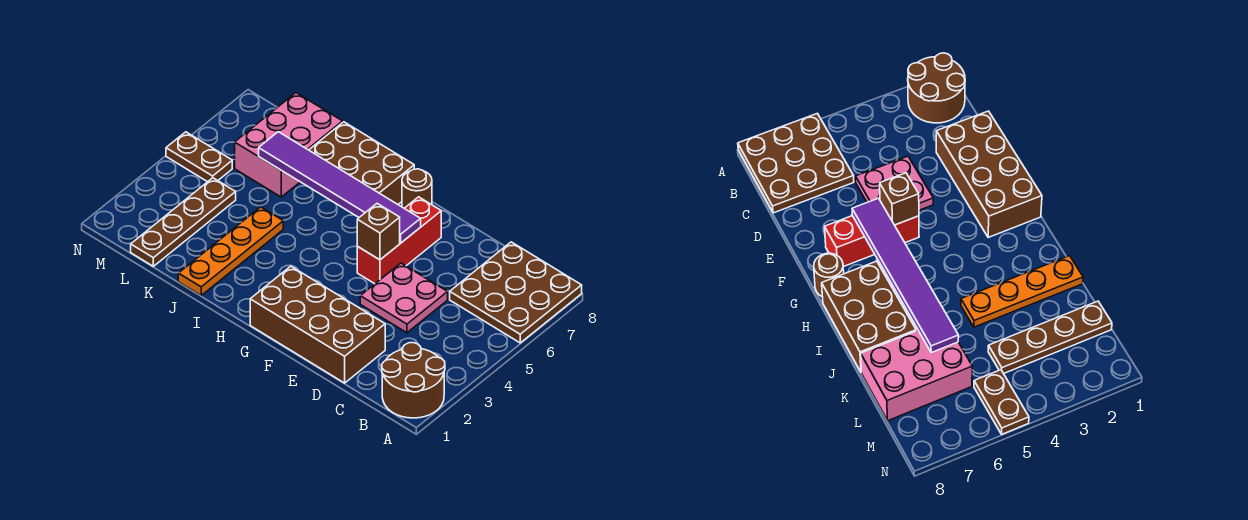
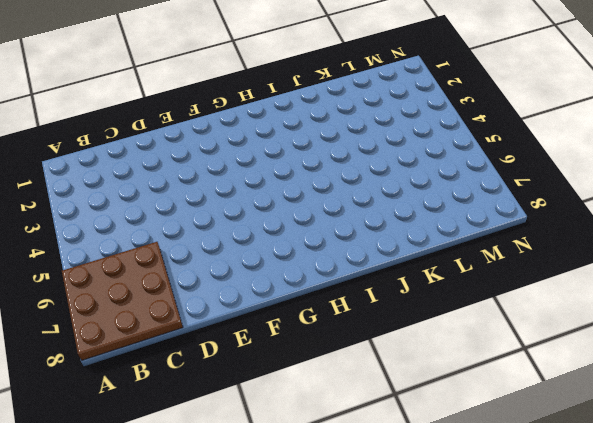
none -> brown round brick A1:B2 level 1
none -> brown brick D1:G2 level 1
none -> pink plate D4:E5 level 1

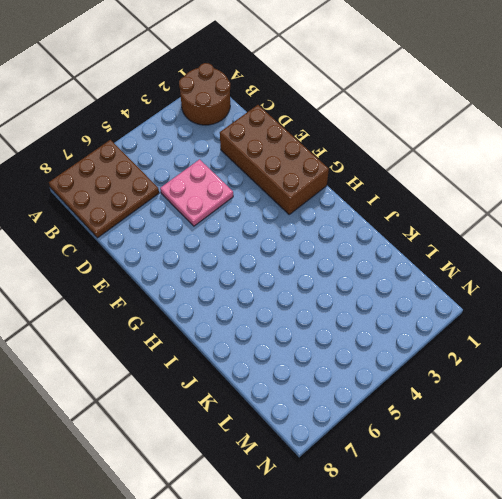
none -> red brick F5:F7 level 1
none -> brown round brick G8 level 1
none -> brown brick H7:J8 level 1

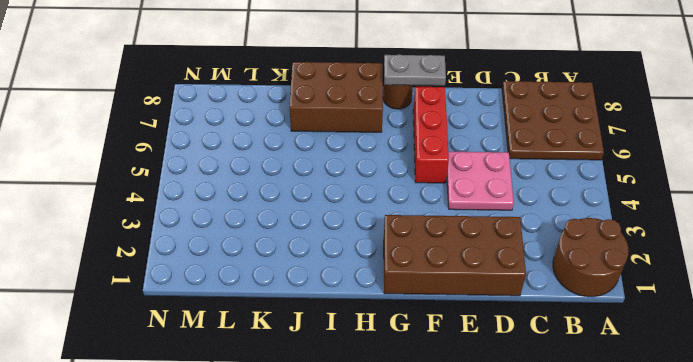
grey plate F8:G8 level 2 -> none
none -> orange plate J1:J4 level 1
none -> pink brick K6:L8 level 1
none -> brown plate L1:L4 level 1

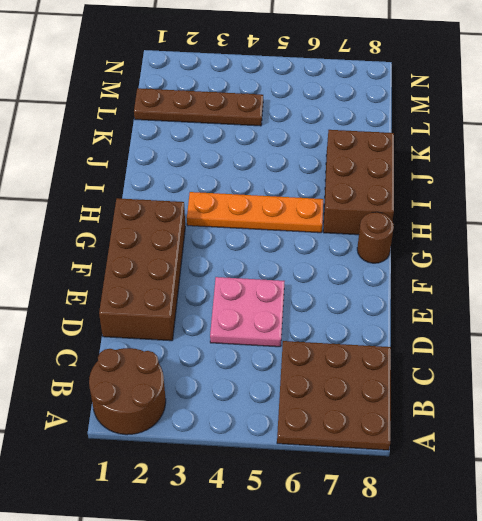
orange plate H3:H6 level 1 -> orange plate J1:J4 level 1
none -> red brick F5:F7 level 1
none -> pink brick K6:L8 level 1
none -> brown plate M5:N5 level 1

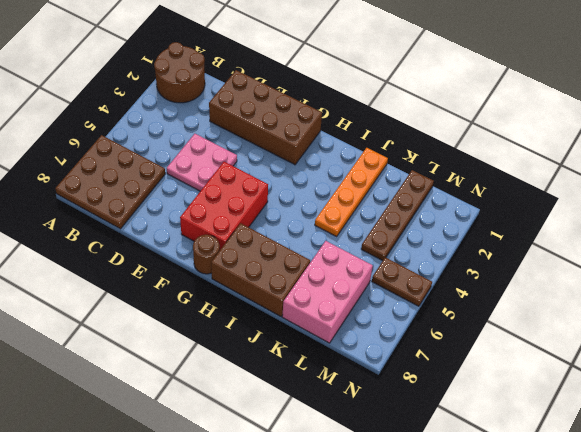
red brick F5:G7 level 1 -> red brick F5:F7 level 1
none -> brown brick F5 level 2
none -> purple tile F6:K6 level 2

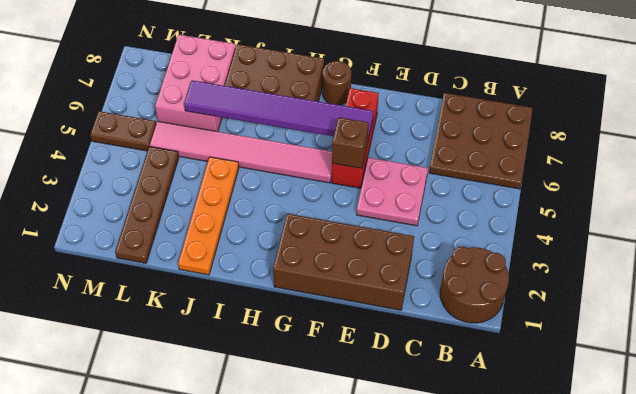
pink tile G5:L5 level 1 -> none

